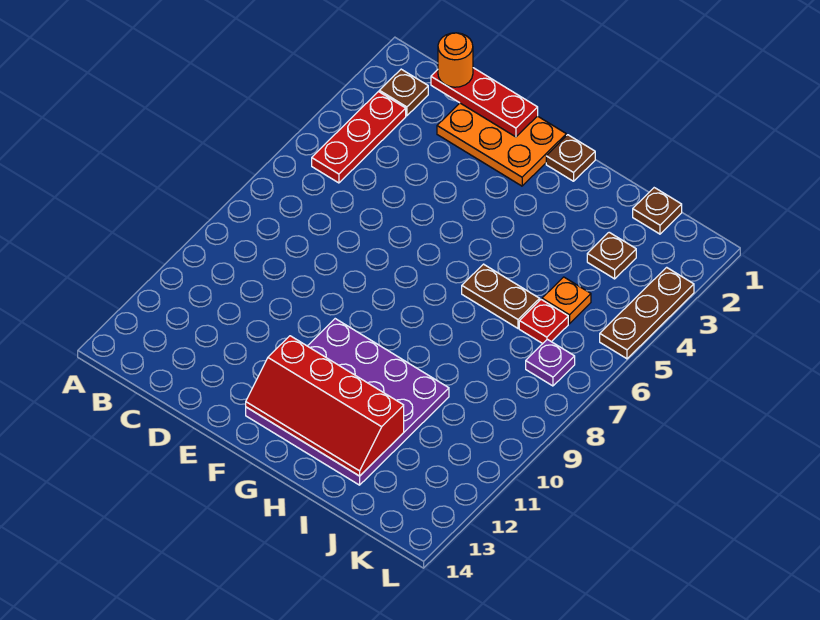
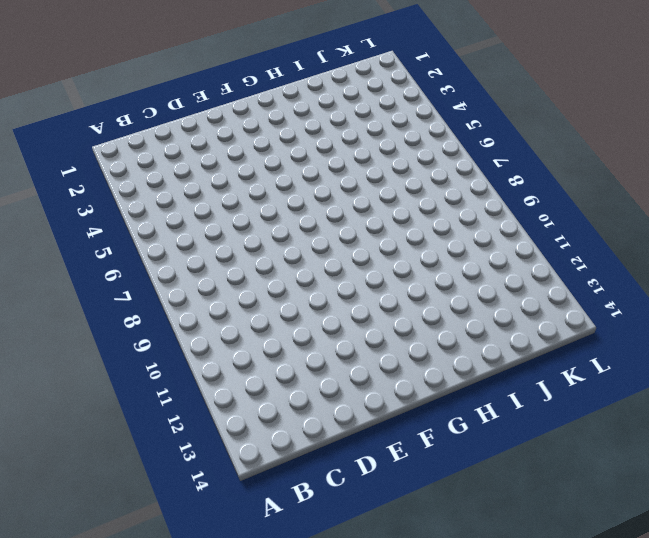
none -> brown plate B2 level 1
none -> red plate B3:B5 level 1
none -> orange plate D1:F2 level 1

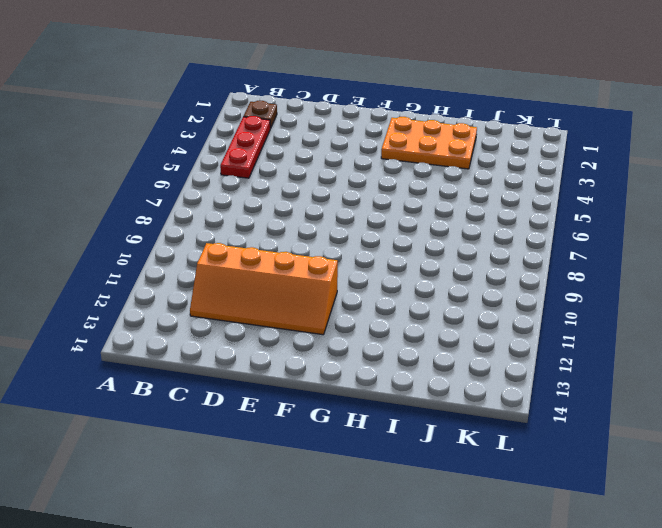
orange slope C11:F12 level 1 top 11 -> purple plate F10:I13 level 1
orange plate G2:I3 level 1 -> orange plate D1:F2 level 1
none -> brown plate G1 level 1
none -> brown plate H6:I6 level 1
none -> brown plate J1 level 1

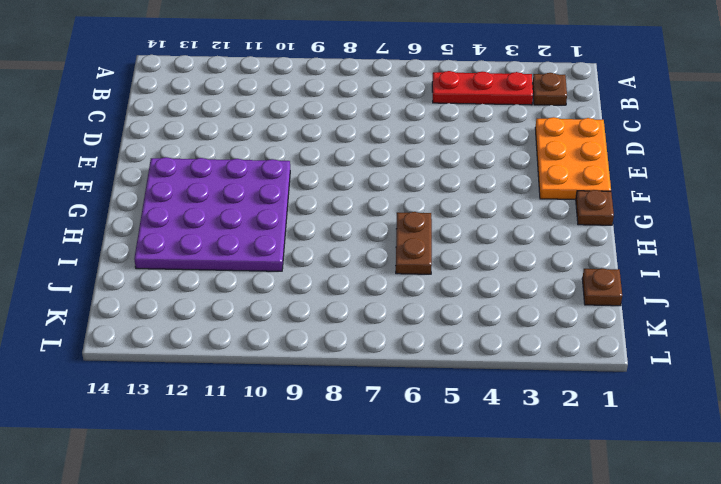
none -> brown plate J3 level 1
none -> orange plate J5 level 1
none -> red plate J6 level 1

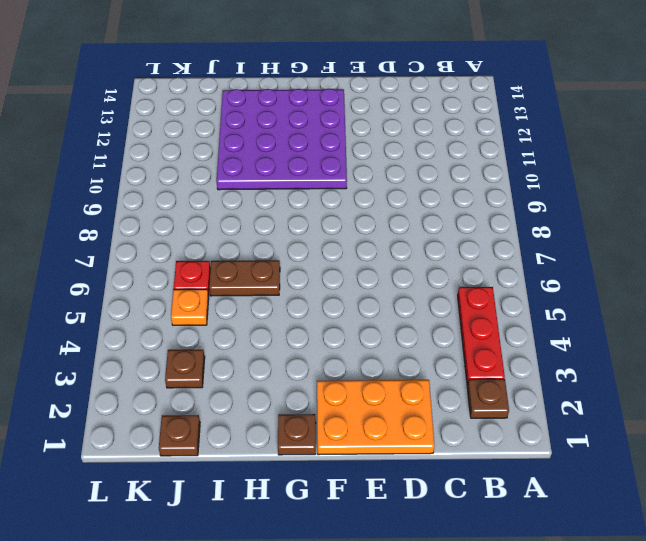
none -> purple plate K7 level 1
none -> brown plate L3:L5 level 1
none -> red plate C1:E1 level 2

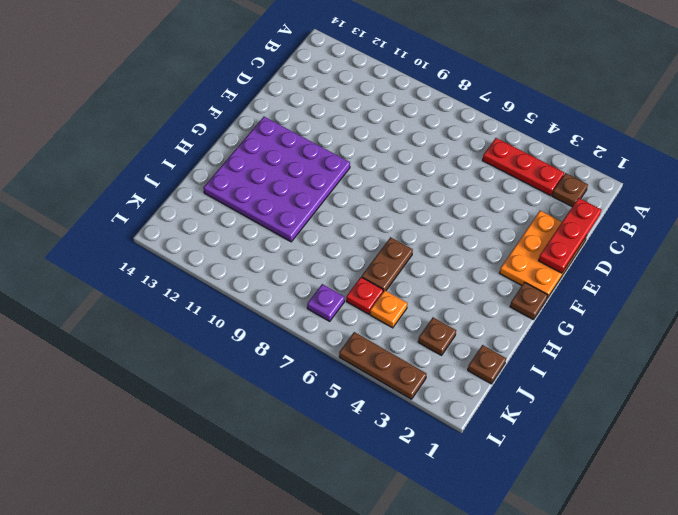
none -> red slope F12:I13 level 2 top 12
none -> orange round brick C1 level 3

